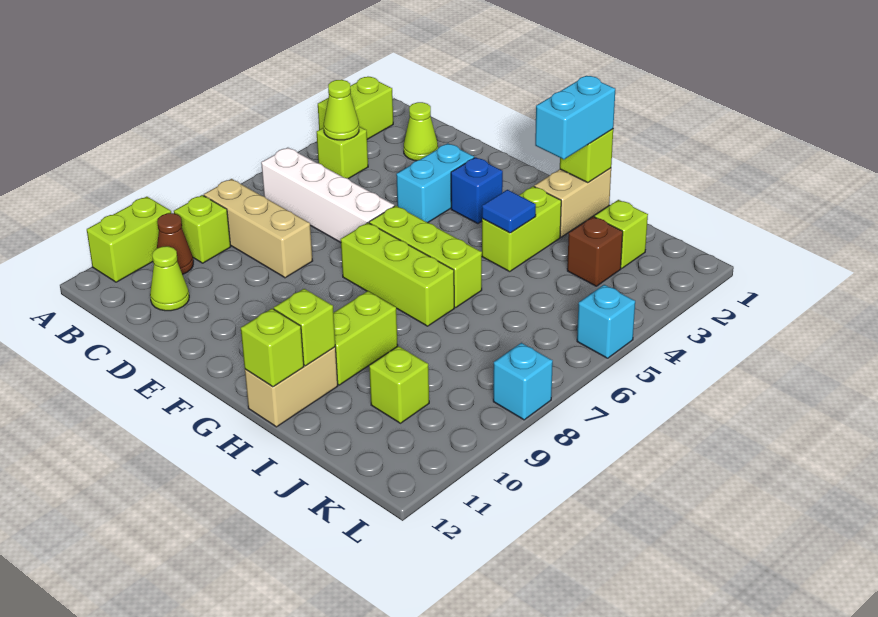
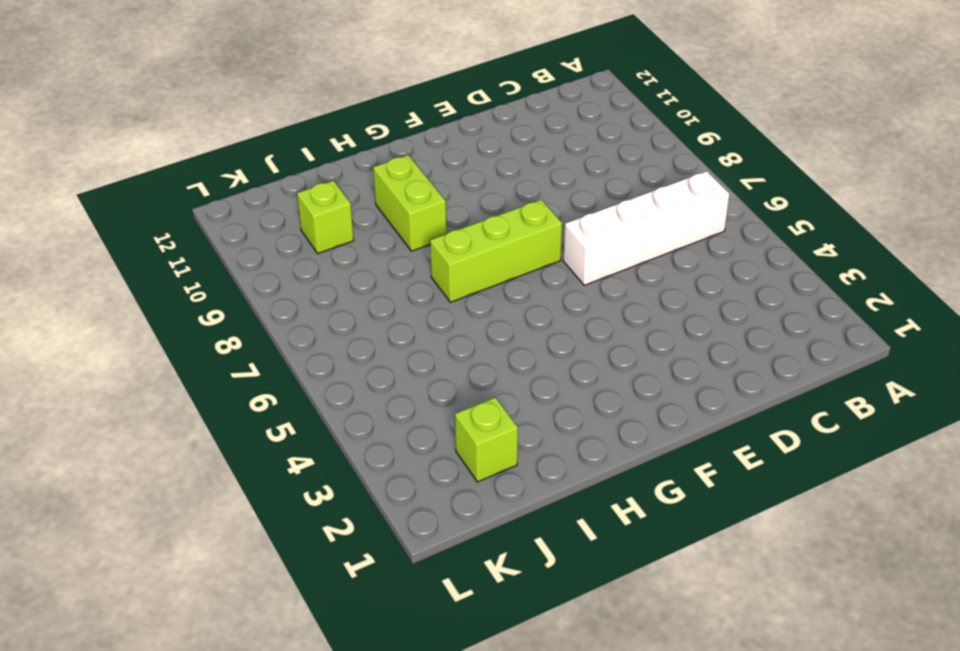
none -> lime brick A2:A3 level 1
none -> lime brick A10:A11 level 1
none -> lime brick B4 level 1

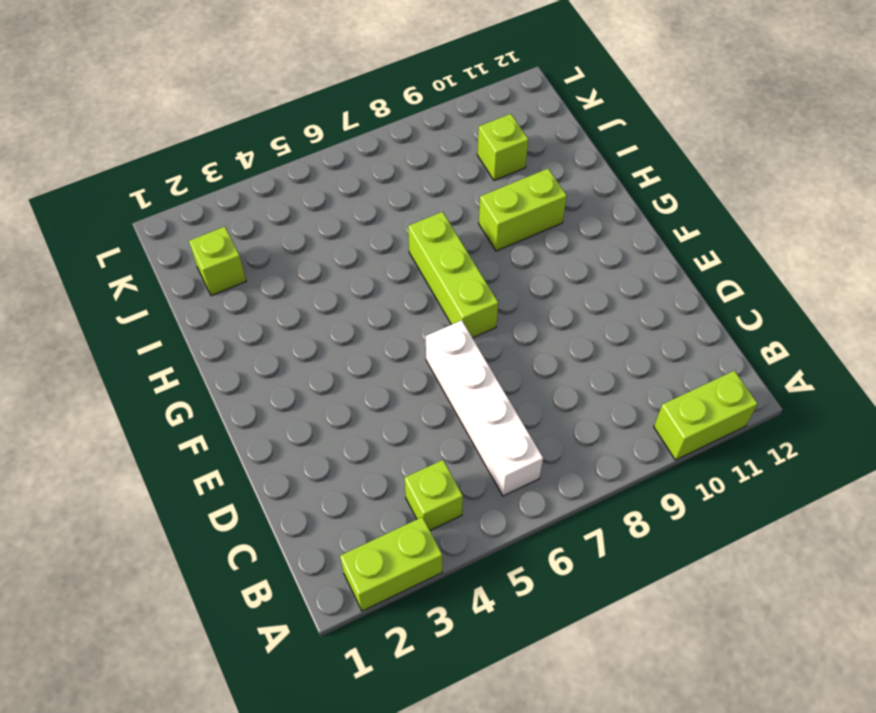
none -> tan brick B8:D8 level 1
none -> lime brick B9 level 1
none -> brown cone B10 level 1

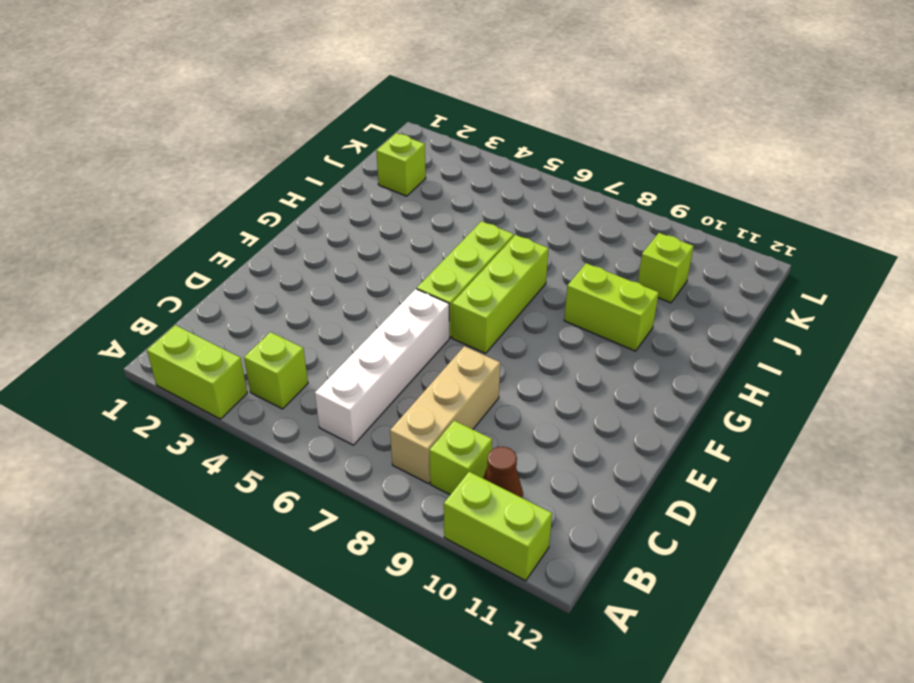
none -> lime cone C2 level 1
none -> lime cone C11 level 1
none -> cyan brick E3:E4 level 1

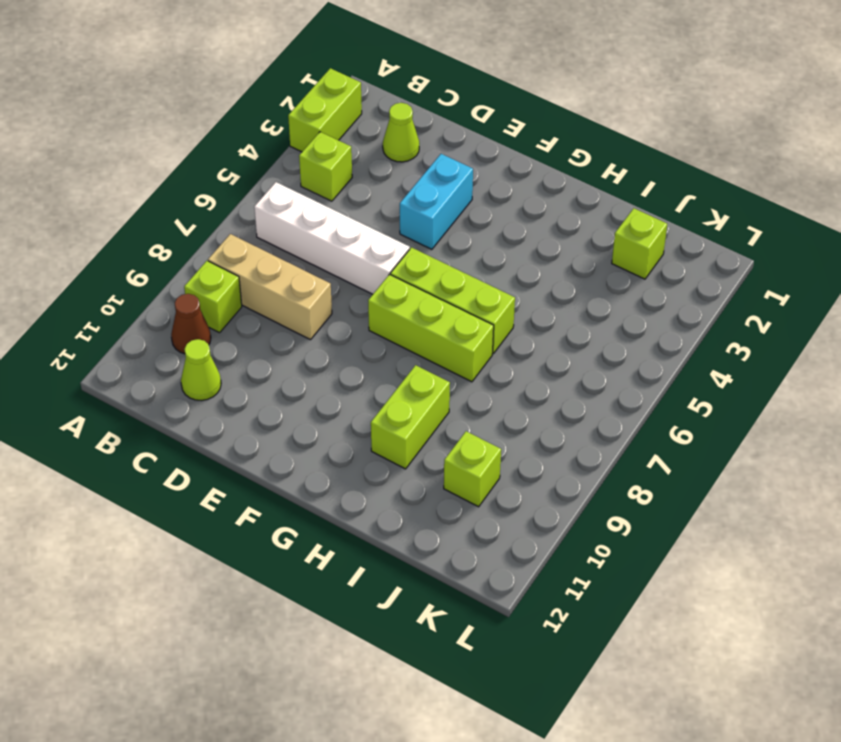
none -> lime brick A10:A11 level 1
none -> blue brick F3 level 1
none -> tan brick H1:H2 level 1

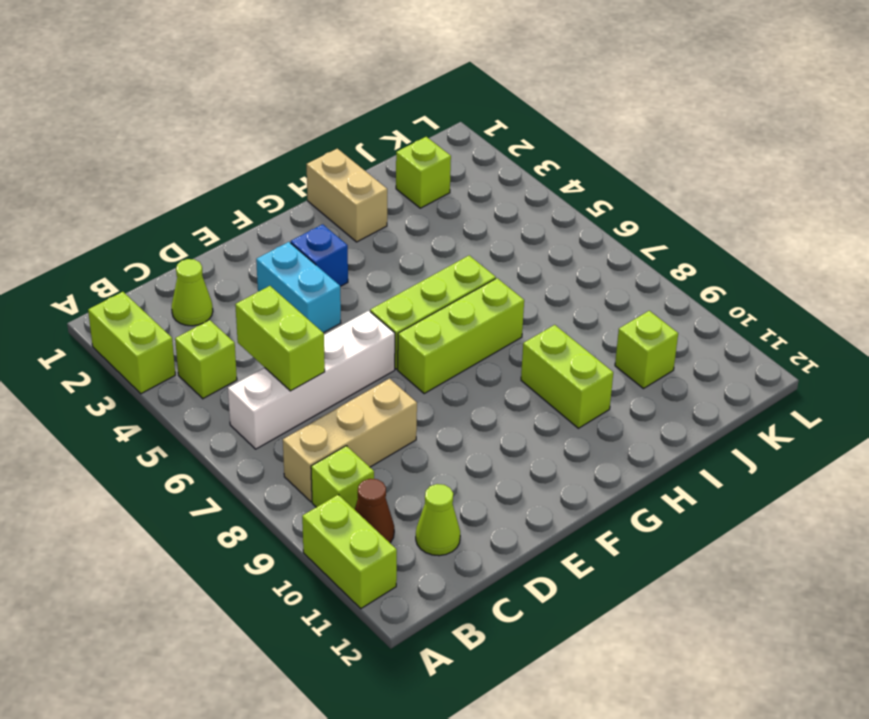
lime brick C5:C6 level 2 -> lime brick H3:H4 level 1
none -> tan brick H11:H12 level 1
none -> brown brick J3 level 1
none -> cyan brick L5 level 1

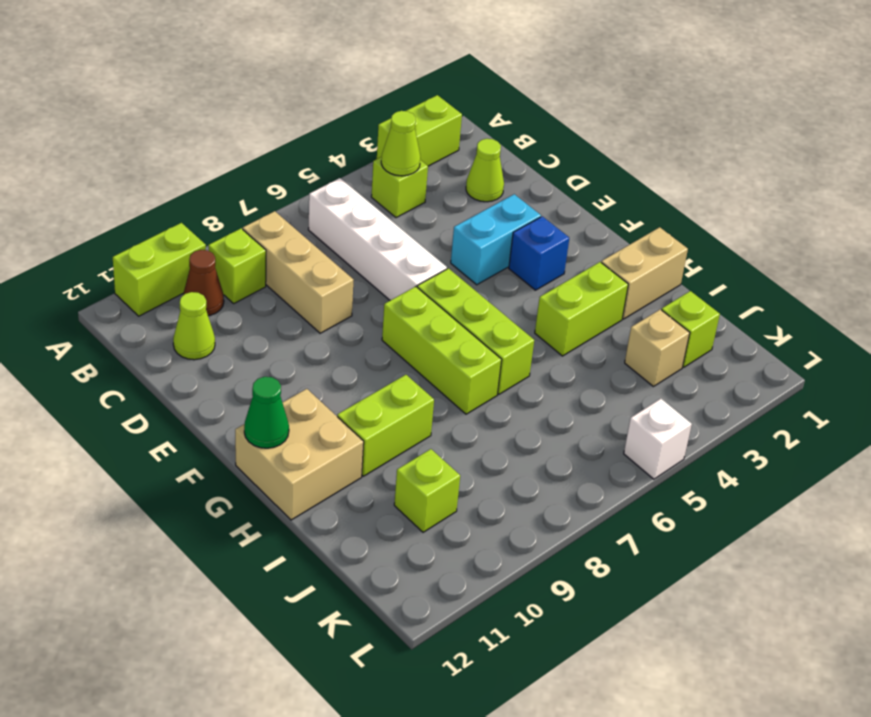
tan brick G11:H12 level 1 -> tan brick H11:H12 level 1
green cone G12 level 2 -> none
tan brick J3 level 1 -> brown brick J3 level 1
white brick L5 level 1 -> cyan brick L5 level 1
none -> cyan brick L8 level 1
none -> lime brick H1 level 2
none -> blue tile H4 level 2

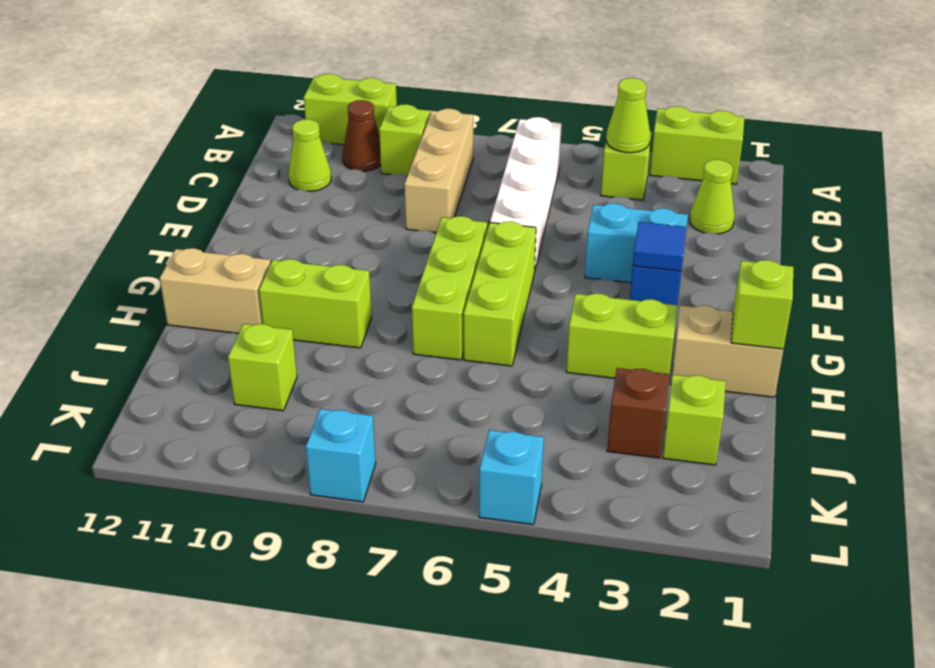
blue tile F3 level 2 -> blue tile H4 level 2
none -> lime brick H11 level 2
none -> lime brick H12 level 2
none -> cyan brick H1:H2 level 3

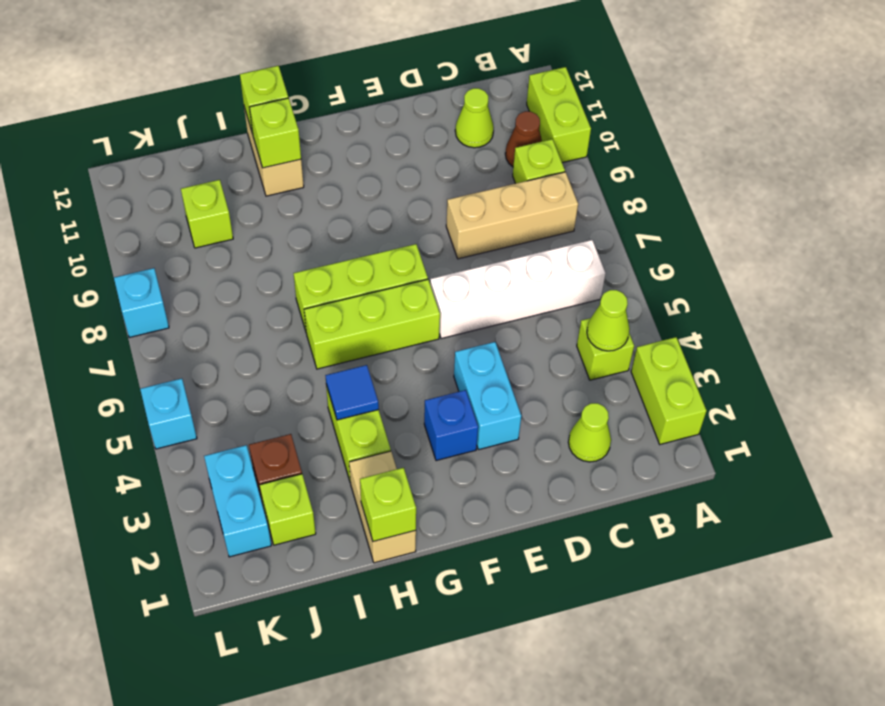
cyan brick K2:K3 level 1 -> cyan brick H1:H2 level 3
none -> lime brick H9:H10 level 1

